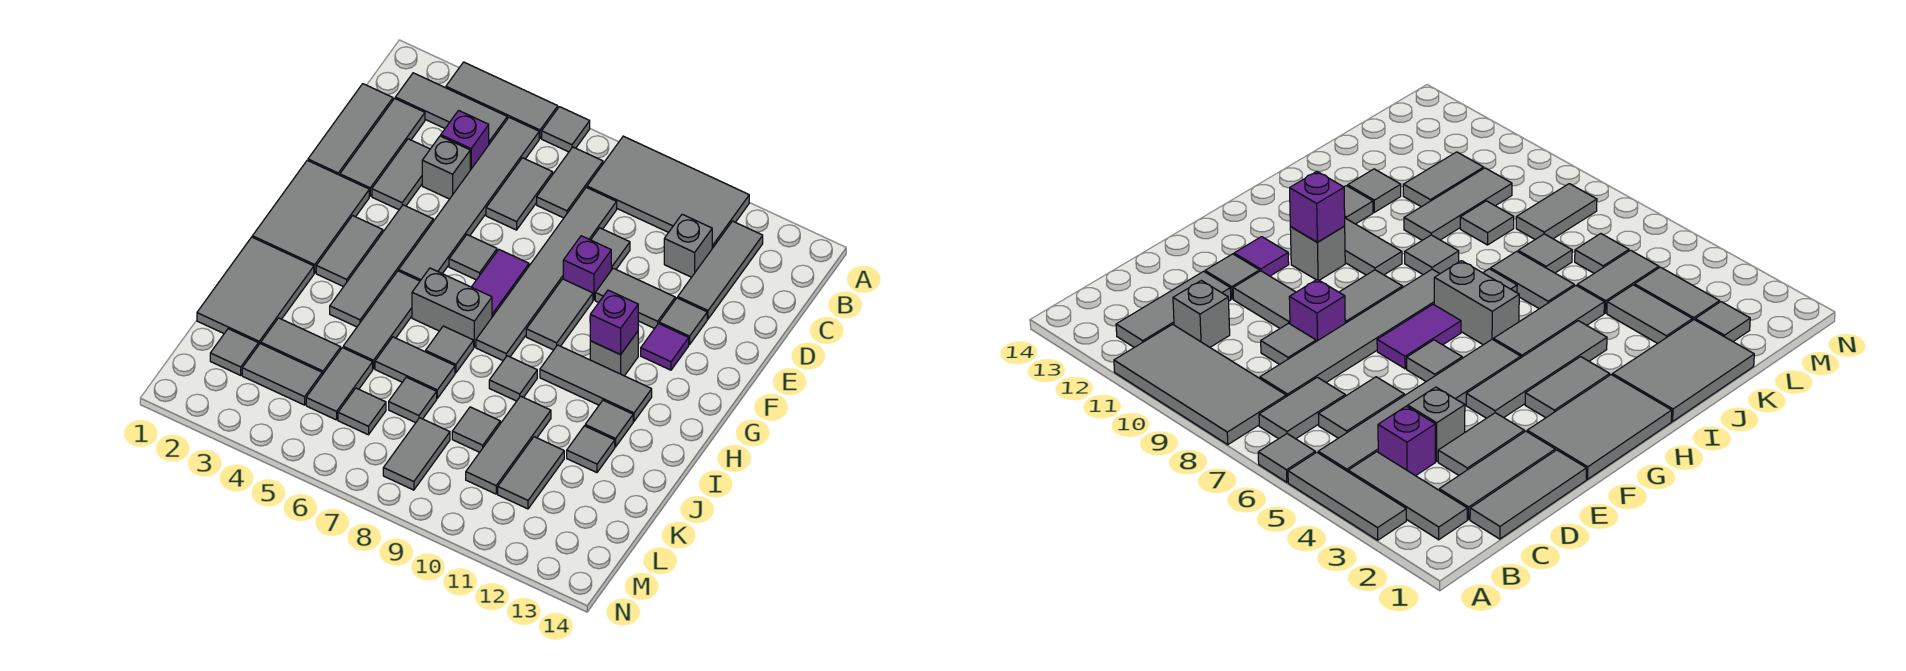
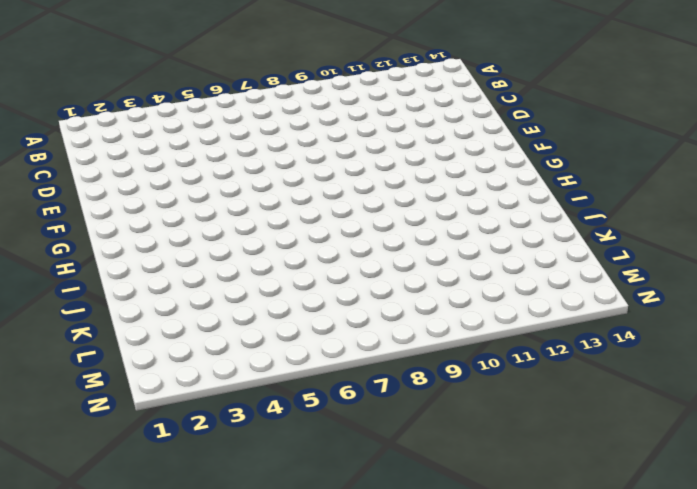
none -> grey tile A3:A5 level 1
none -> grey tile A6 level 1
none -> grey tile A8:B11 level 1
none -> grey tile B2:B4 level 1

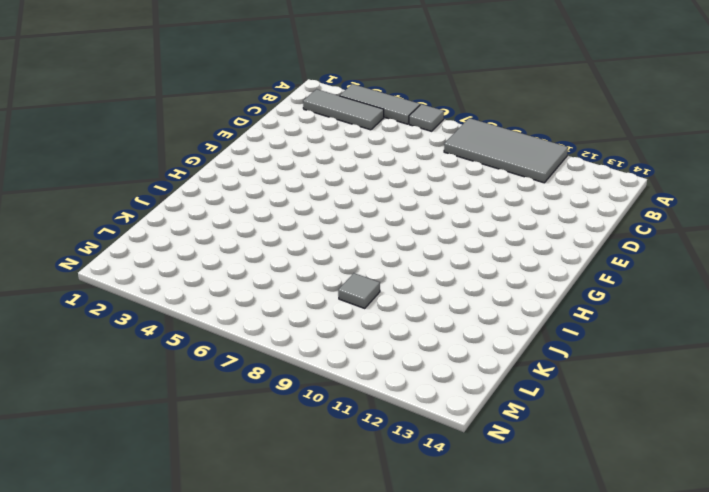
none -> grey tile B5:G5 level 1
none -> grey tile B7:C7 level 1
none -> grey tile B12:D12 level 1
none -> grey tile C1:E1 level 1

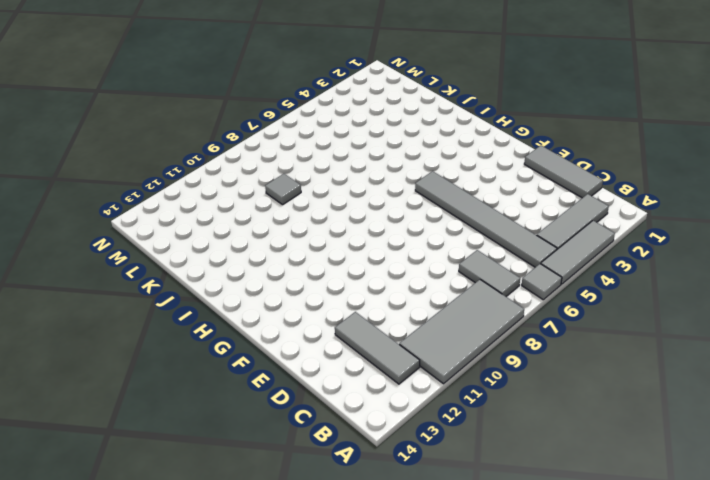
none -> grey tile C2:E2 level 1
none -> purple brick C4 level 1
none -> grey tile C6:D6 level 1
none -> grey tile C8:H8 level 1

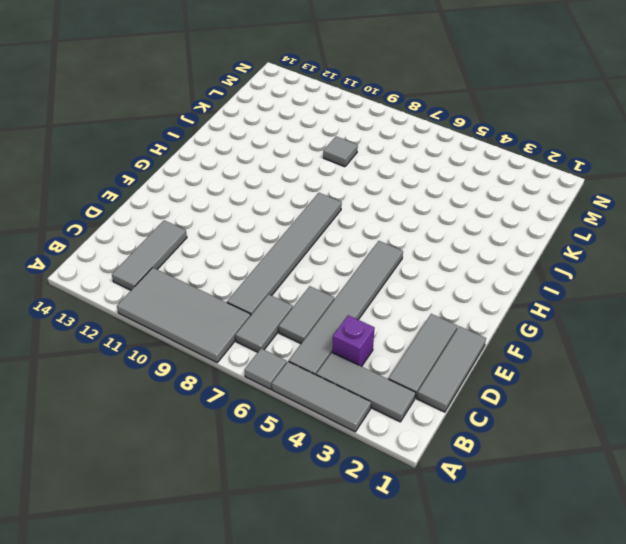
none -> grey brick C11 level 1
none -> grey tile D3:E3 level 1
none -> grey brick D4 level 1
none -> grey tile D9 level 1

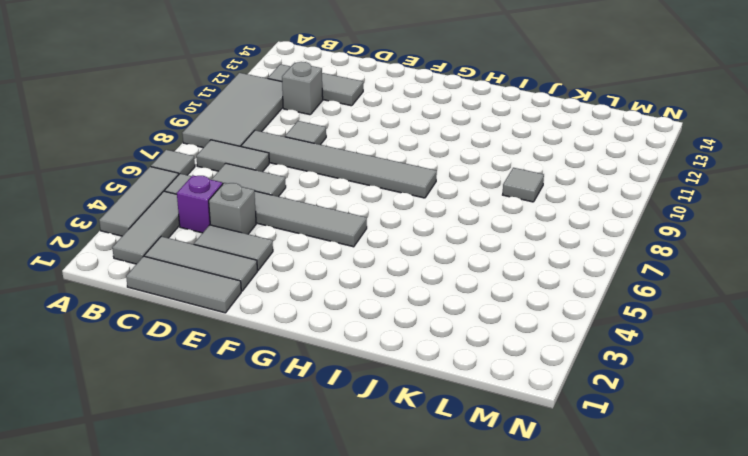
none -> purple brick E9 level 1
none -> grey tile E10:E11 level 1
none -> grey tile E12 level 1
none -> grey tile F1:H2 level 1

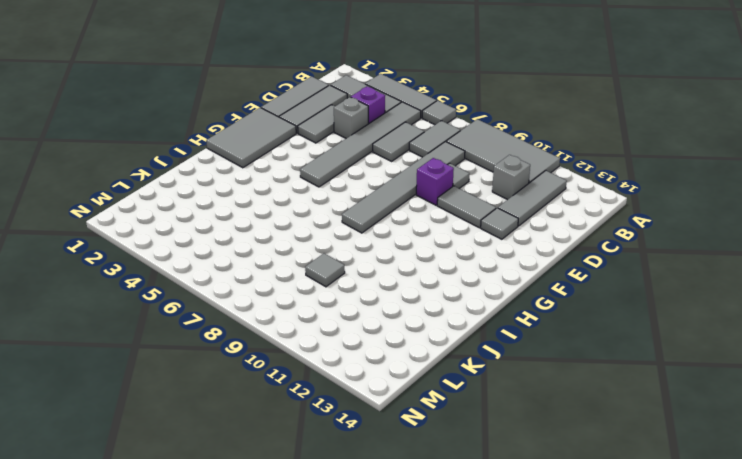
none -> grey tile F4:I4 level 1
none -> grey tile F6 level 1
none -> purple tile F7:G7 level 1
none -> grey tile F9:G9 level 1

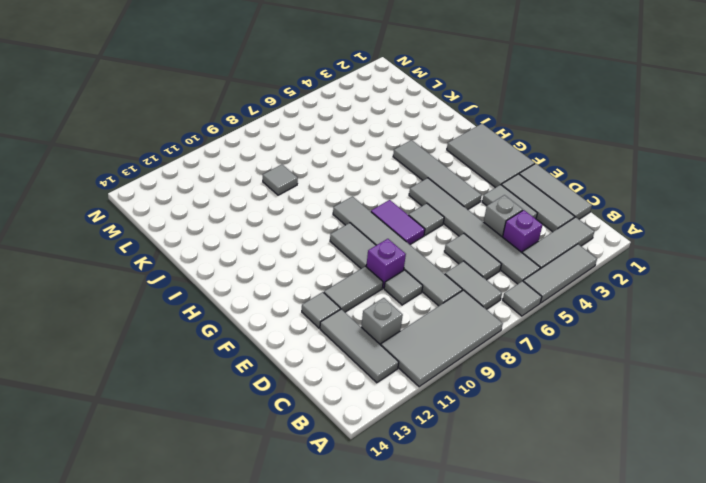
none -> purple tile F12 level 1
none -> grey tile G3:H3 level 1
none -> grey brick G11 level 1
none -> grey tile H5:J5 level 1

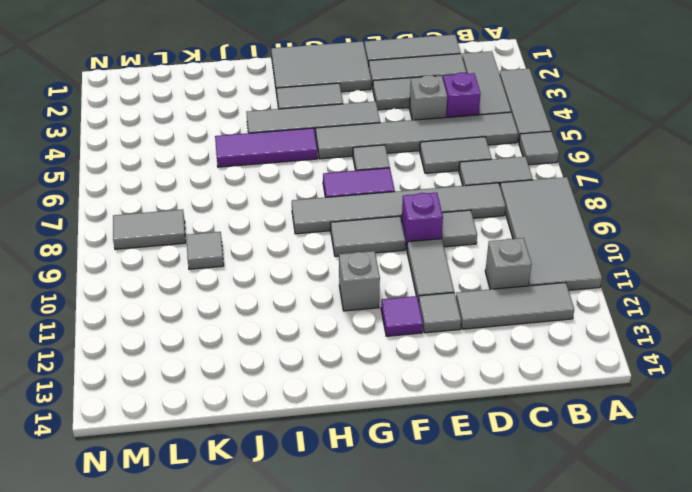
purple tile H5:J5 level 1 -> grey tile H5:J5 level 1
none -> grey brick H6:H7 level 1
none -> grey tile H10:H12 level 1
none -> grey tile I1:K2 level 1
none -> grey tile I7 level 1

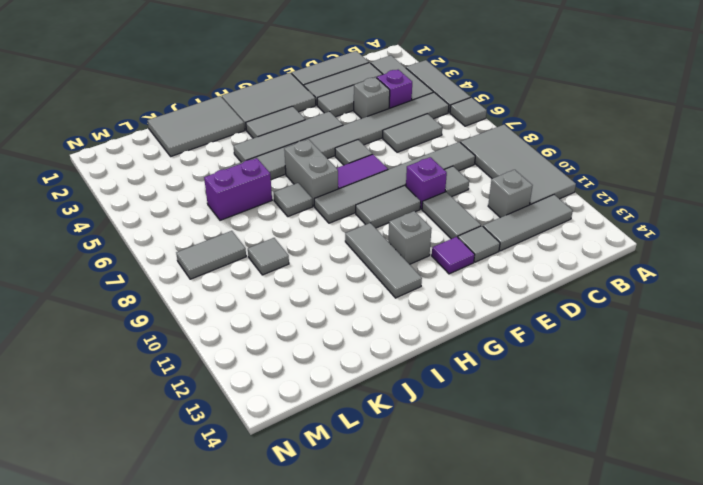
purple brick J6:K6 level 1 -> grey tile J6:J7 level 1
none -> grey tile B7:C7 level 1
none -> grey tile I9 level 1
none -> grey tile I12 level 1
none -> grey tile J10:L10 level 1

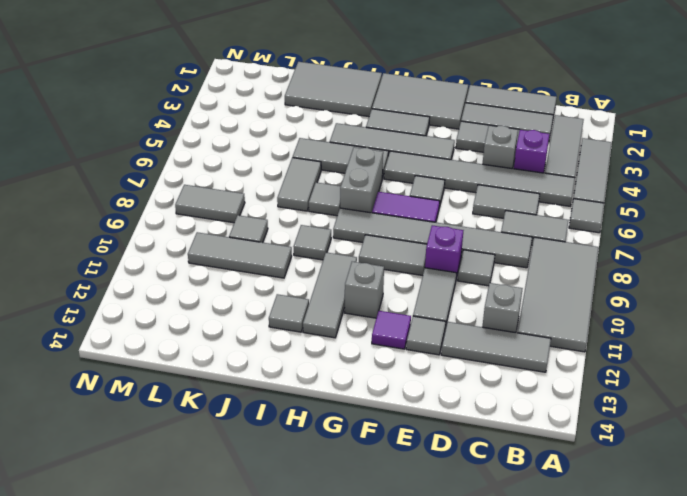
none -> grey tile J12 level 1
none -> grey tile K3:K4 level 1
none -> grey tile K5:L5 level 1
none -> grey tile K7 level 1

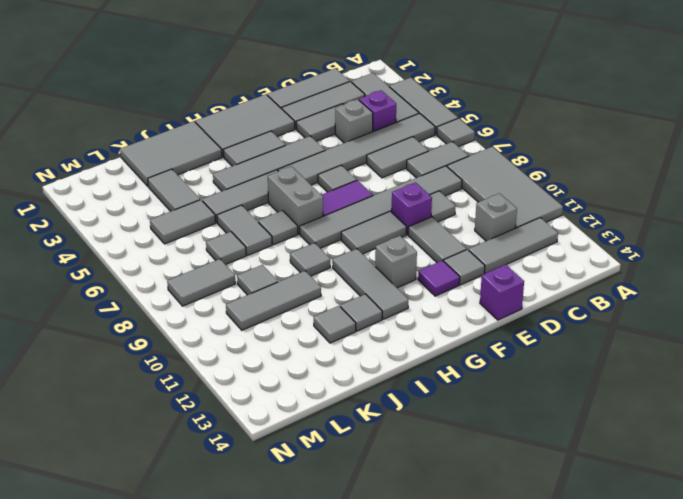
purple brick E14 level 1 -> purple brick G11 level 2
none -> grey tile K11:L11 level 1
none -> grey tile L2 level 1
none -> grey tile L3:L4 level 1
none -> grey tile L6 level 1

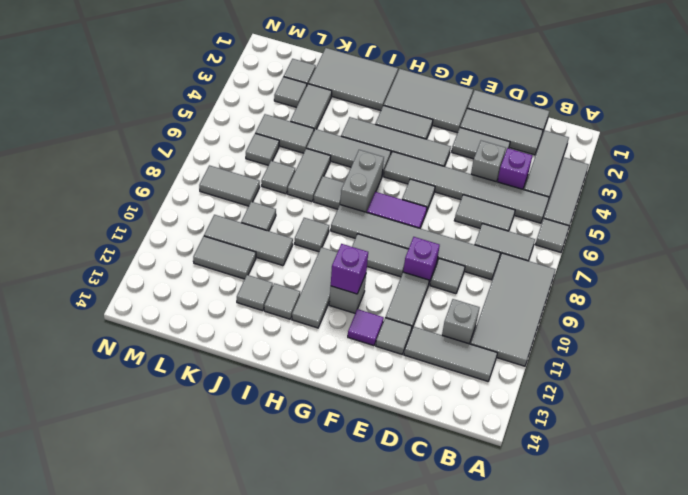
grey tile L3 level 1 -> grey tile L3:L4 level 1

